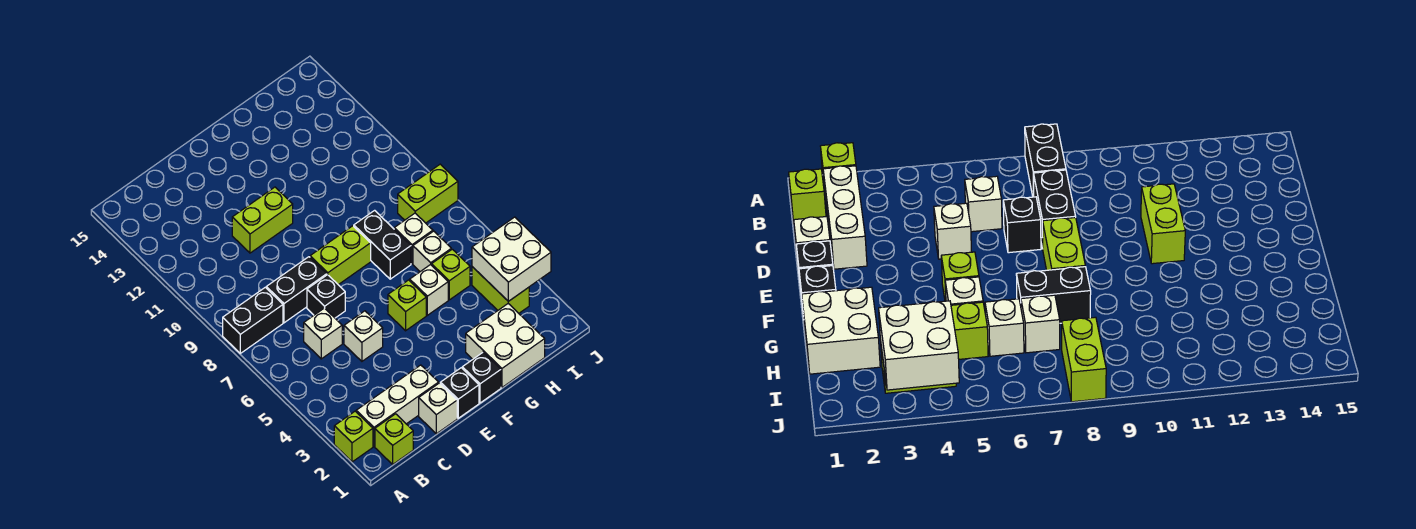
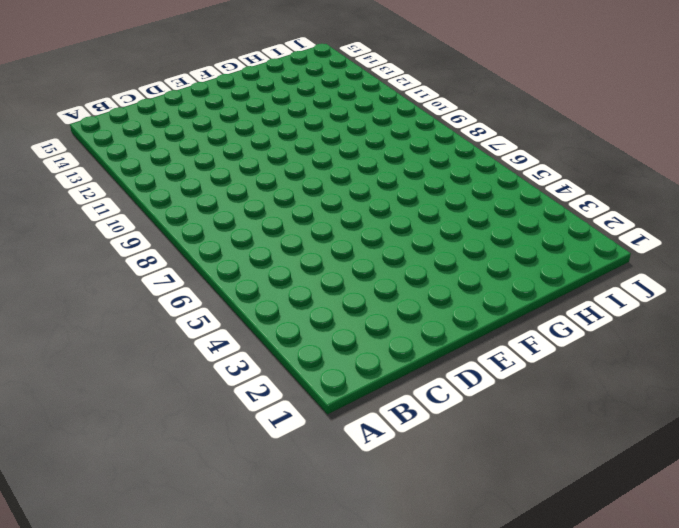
none -> lime brick A2 level 1
none -> black brick A8:B8 level 1
none -> lime brick B1 level 1

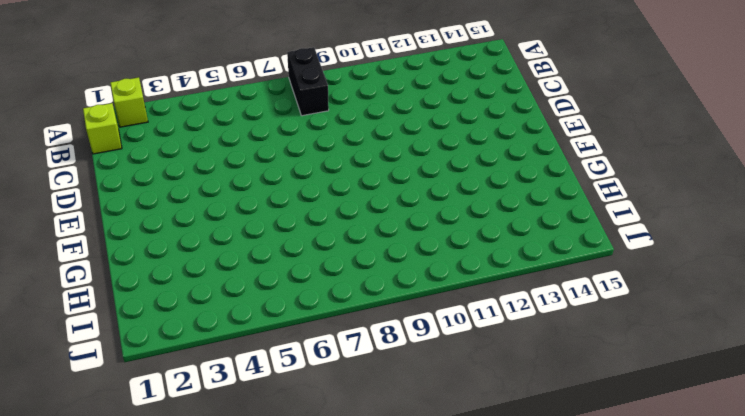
none -> white brick B2:D2 level 1
none -> white brick C6 level 1
none -> black brick C8:D8 level 1

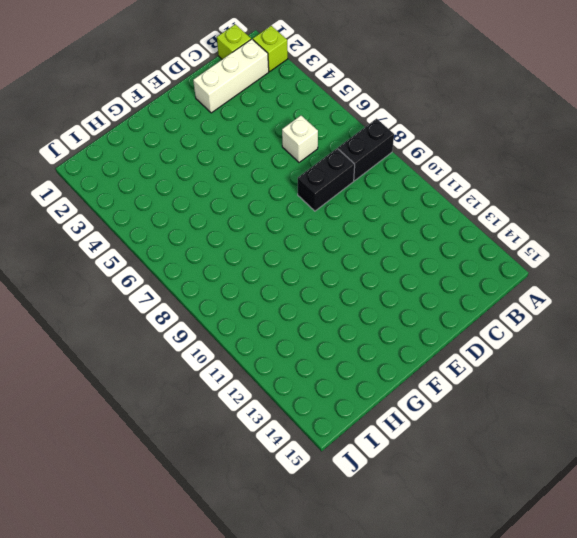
none -> white brick D1 level 1
none -> white brick D5 level 1
none -> black brick D7 level 1

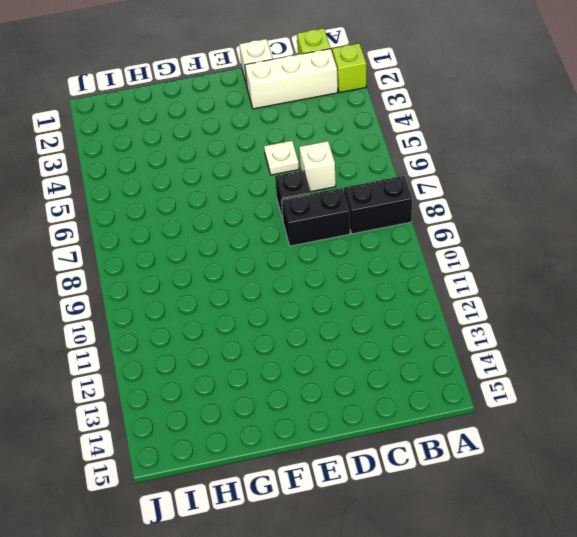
white plate D5 level 1 -> white brick D5 level 1
none -> lime brick D11:E11 level 1
none -> black brick E1 level 1
none -> lime brick E8:F8 level 1

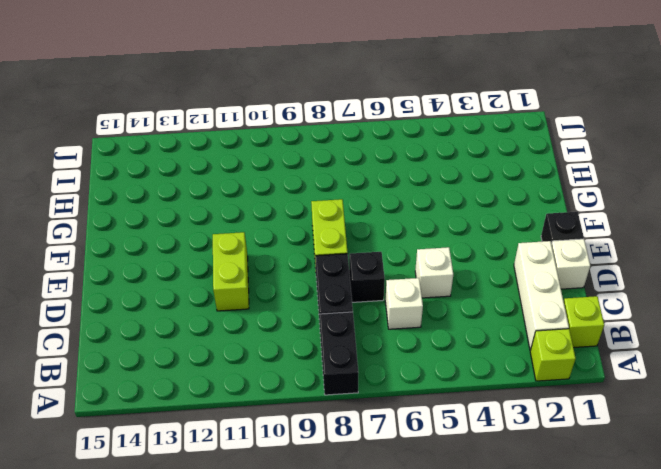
none -> black brick F1 level 1
none -> lime brick F5 level 1
none -> white brick G1:H2 level 1

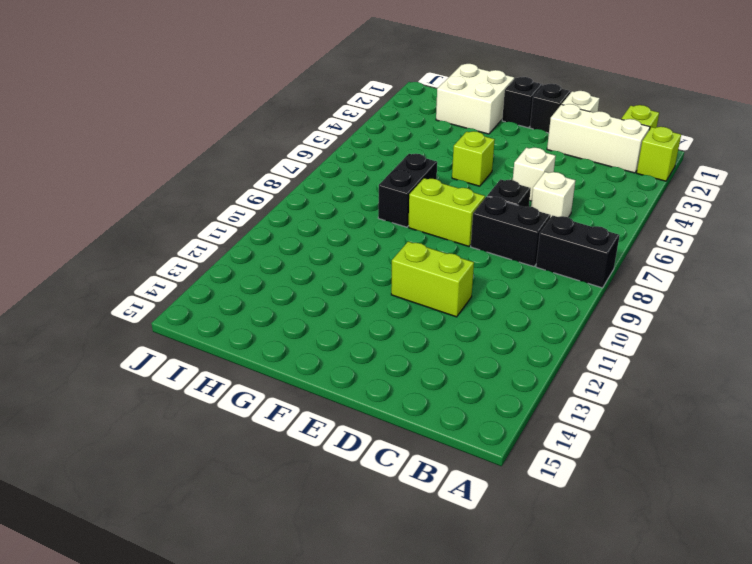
none -> white brick G5 level 1
none -> lime brick H5 level 1
none -> white brick H6 level 1

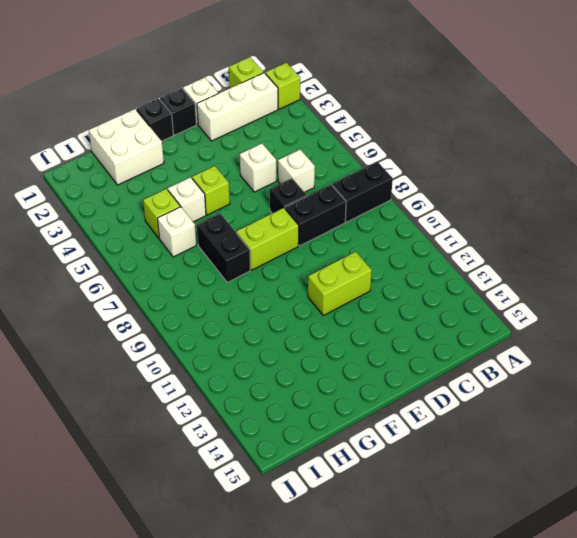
none -> white brick H7 level 1
none -> lime brick I3:I4 level 1
none -> lime brick I8:J8 level 1

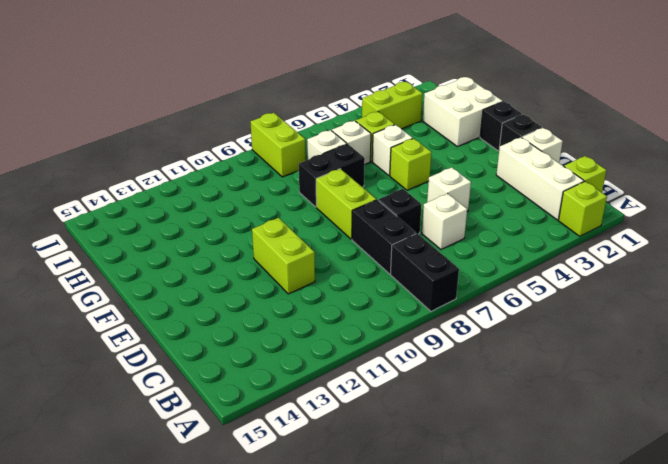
none -> white brick I3:J4 level 2

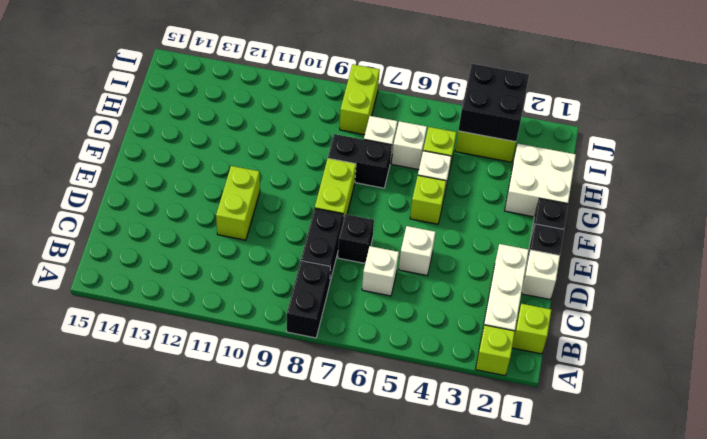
black brick I3:J4 level 2 -> white brick I3:J4 level 2

